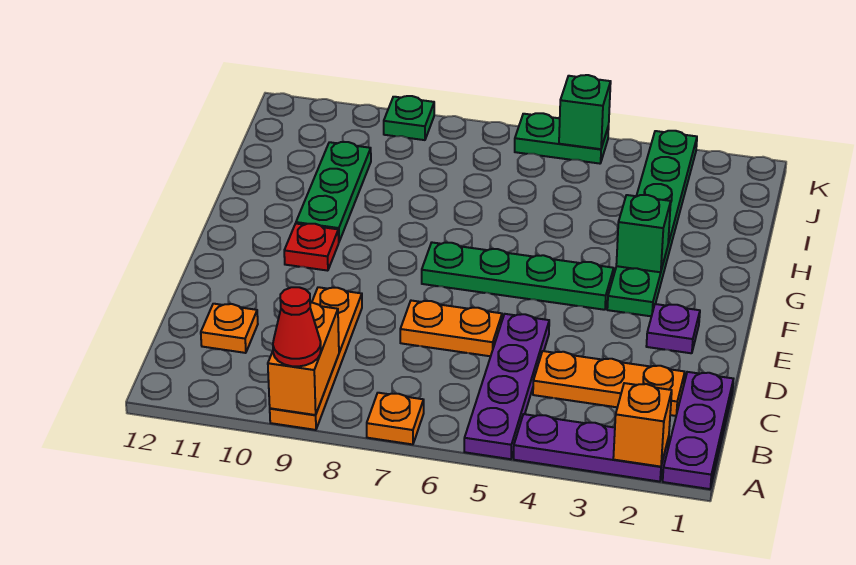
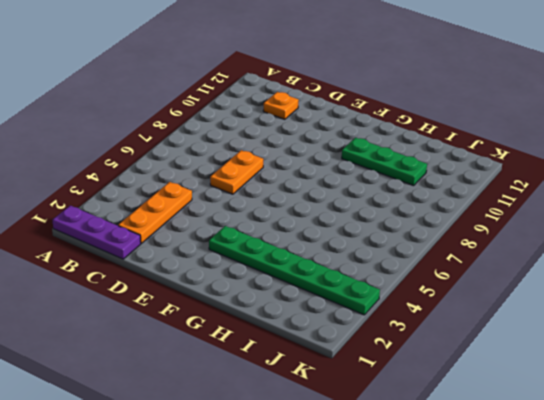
none -> purple plate A2:A4 level 1
none -> purple plate A5:D5 level 1
none -> orange plate A7 level 1

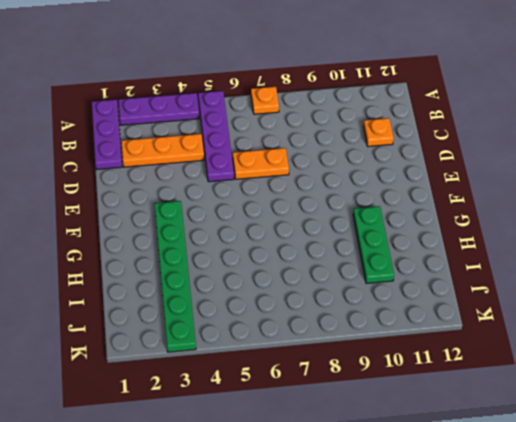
none -> orange plate A9:D9 level 1
none -> purple plate E2 level 1
none -> green plate F4:F7 level 1

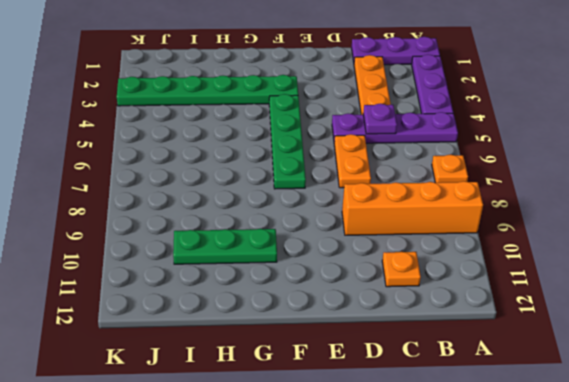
orange brick A9:D9 level 1 -> orange plate A9:D9 level 1
purple plate C5 level 2 -> purple plate E2 level 1
none -> red plate F10 level 1
none -> green plate K5:K6 level 1
none -> green plate K9 level 1

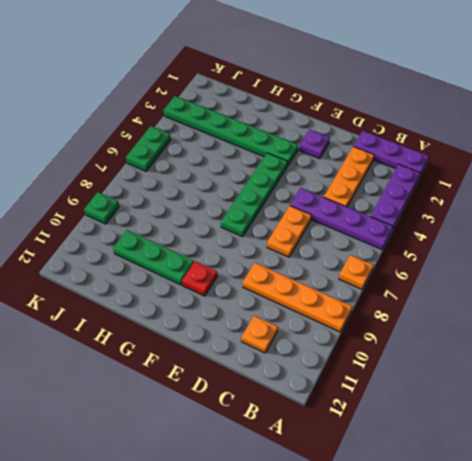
none -> orange brick A2 level 2
none -> orange brick A9:B9 level 2
none -> green brick G3 level 2

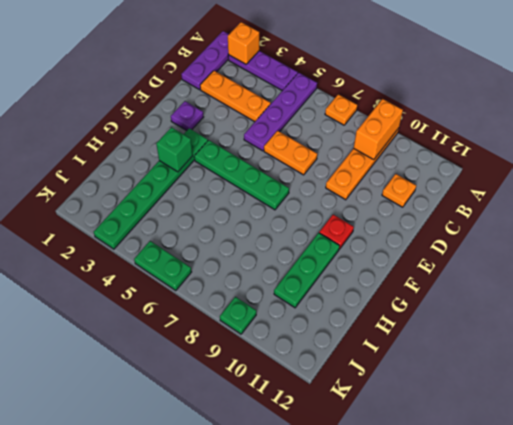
none -> green brick K5 level 2
none -> red cone A9 level 3

